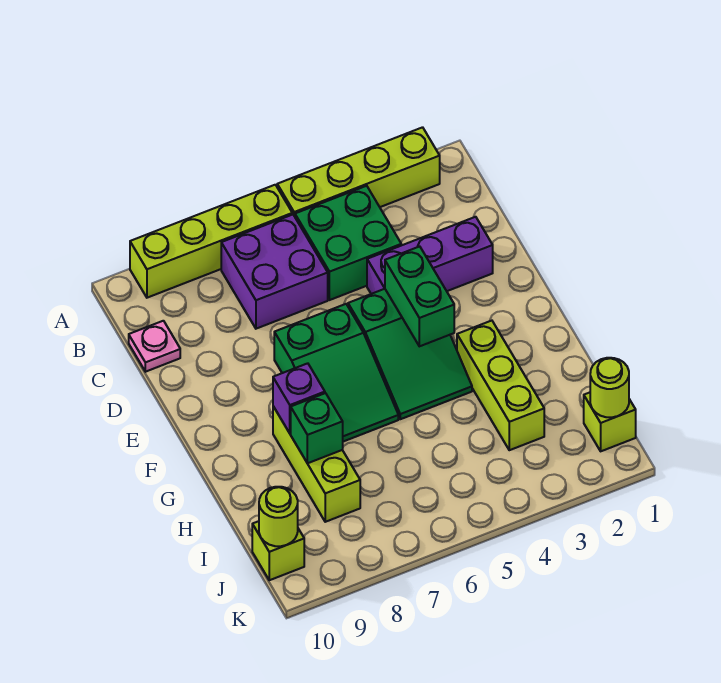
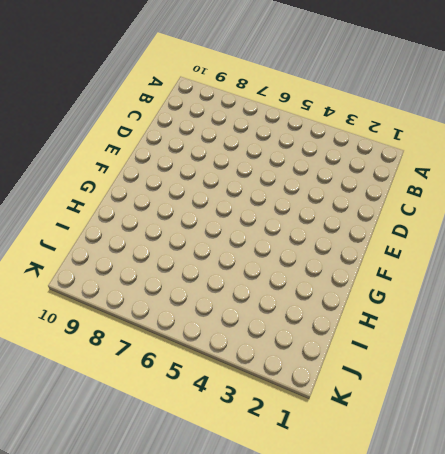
none -> lime brick A2:A5 level 1
none -> lime brick A6:A9 level 1
none -> green brick B4:C5 level 1

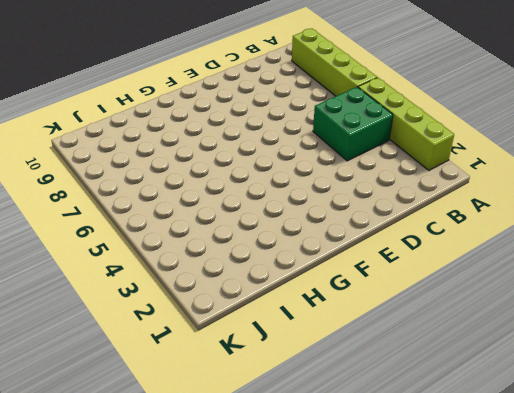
none -> purple brick B6:C7 level 1
none -> pink plate C10 level 1
none -> purple brick D2:D4 level 1

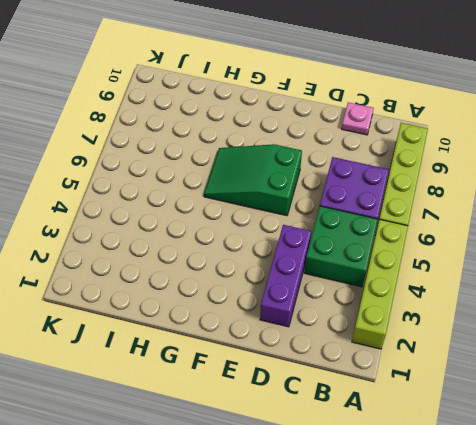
none -> green slope E4:G5 level 1 top E
none -> lime brick G3:I3 level 1
none -> lime brick G8:I8 level 1

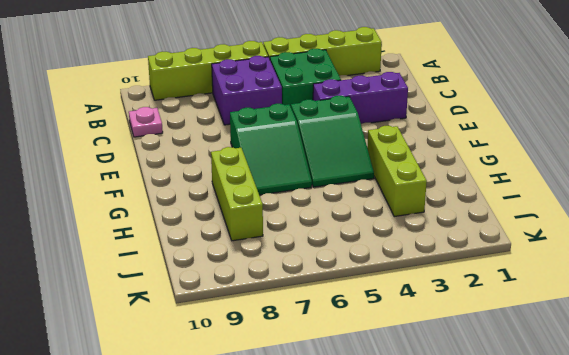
none -> lime brick J1 level 1
none -> lime brick J10 level 1
none -> green brick E4:F4 level 2

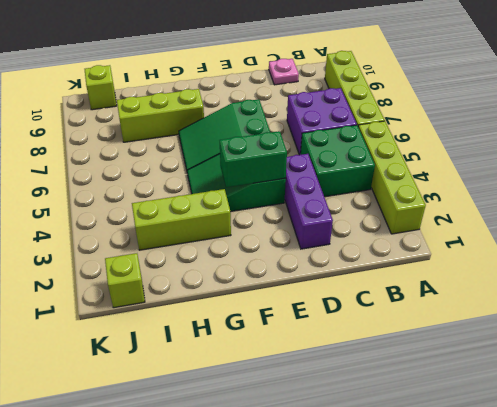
none -> purple brick G8 level 2
none -> green brick H8 level 2
none -> lime round brick J1 level 2

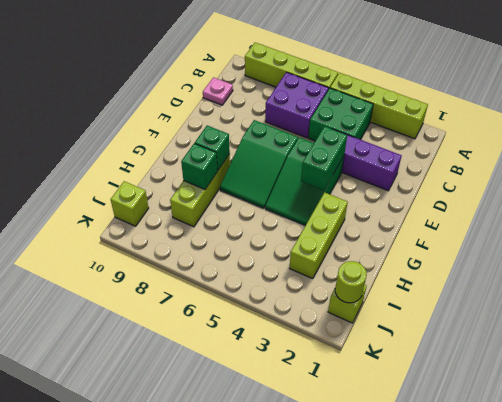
green brick G8 level 2 -> purple brick G8 level 2
none -> lime round brick J10 level 2

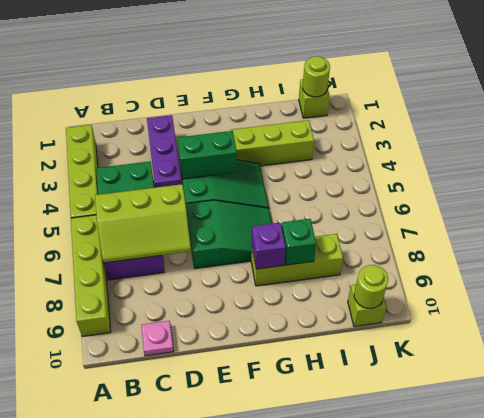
lime slope B6:D7 level 2 top 6 -> none

